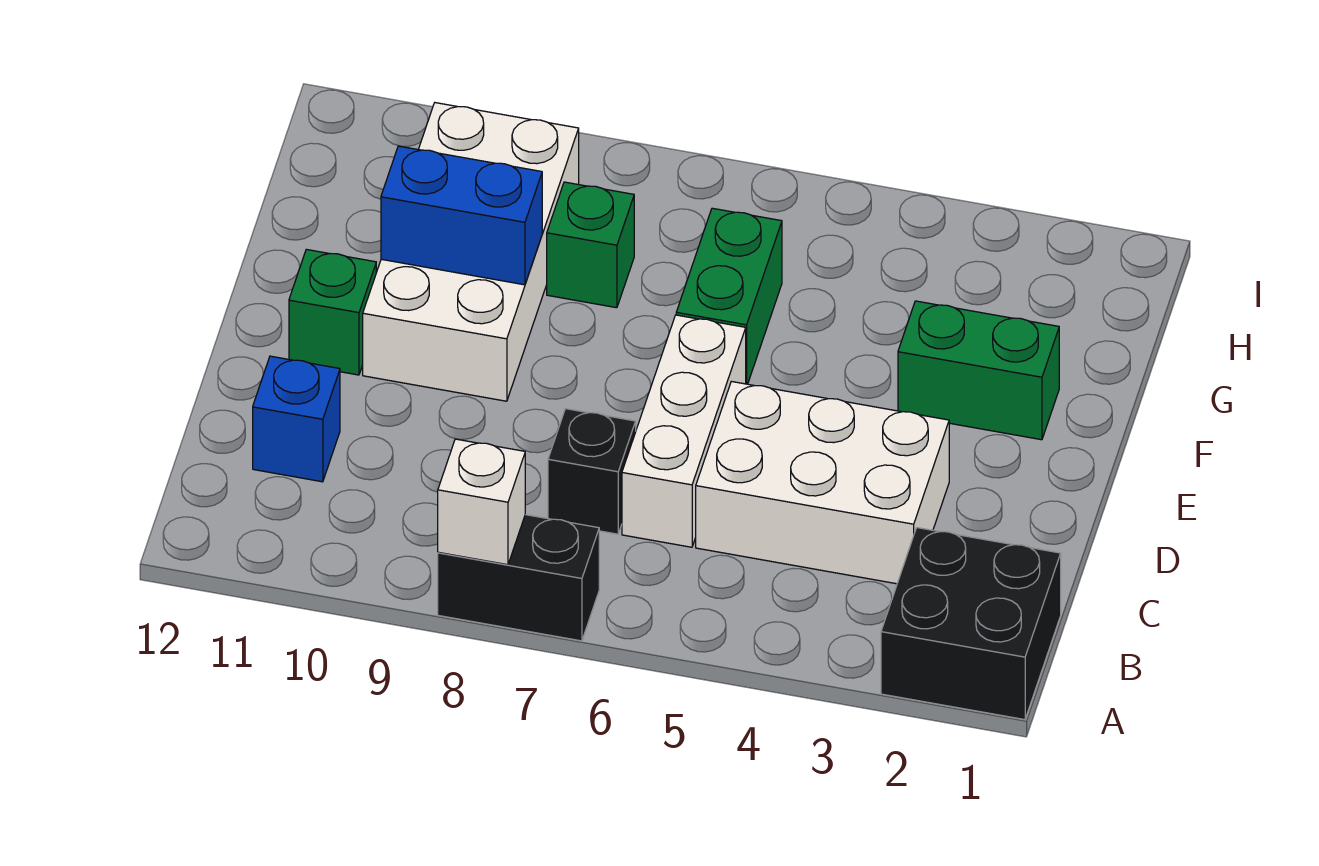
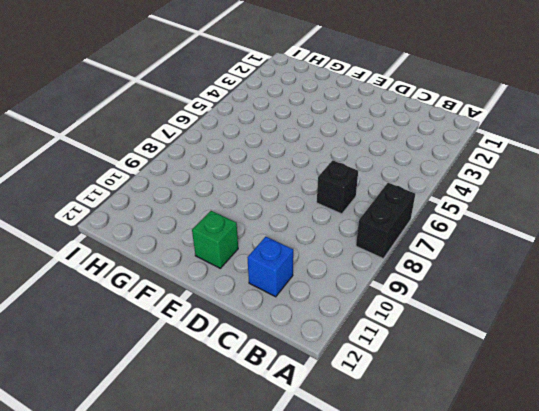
none -> black brick A1:B2 level 1
none -> white brick C3:D5 level 1
none -> white brick C6:E6 level 1

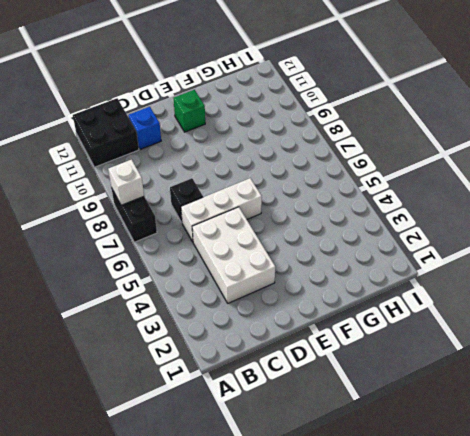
black brick A11:B12 level 1 -> black brick A1:B2 level 1
none -> white brick E9:H10 level 1
none -> green brick F2:F3 level 1
none -> green brick F6:G6 level 1

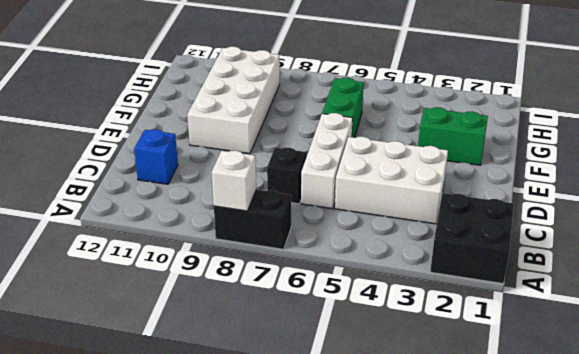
none -> green brick E11 level 1
none -> green brick G8 level 1
none -> blue brick F9:F10 level 2

